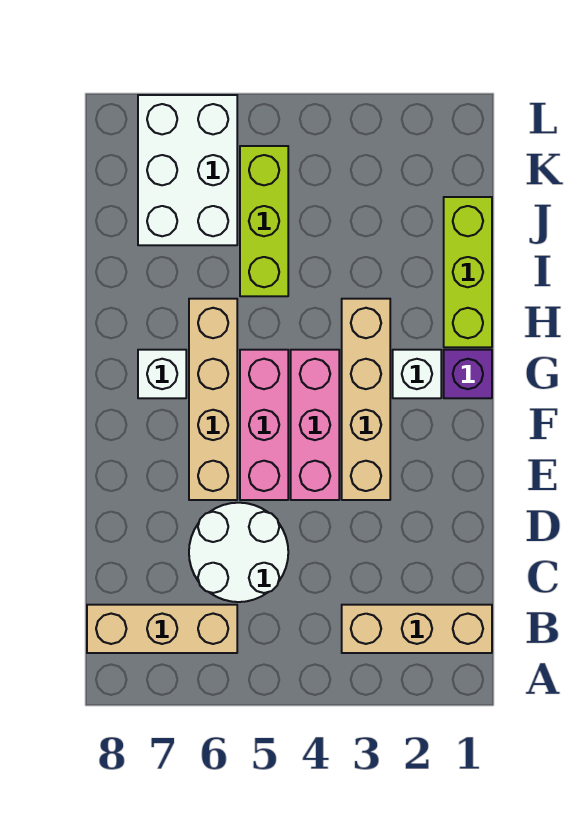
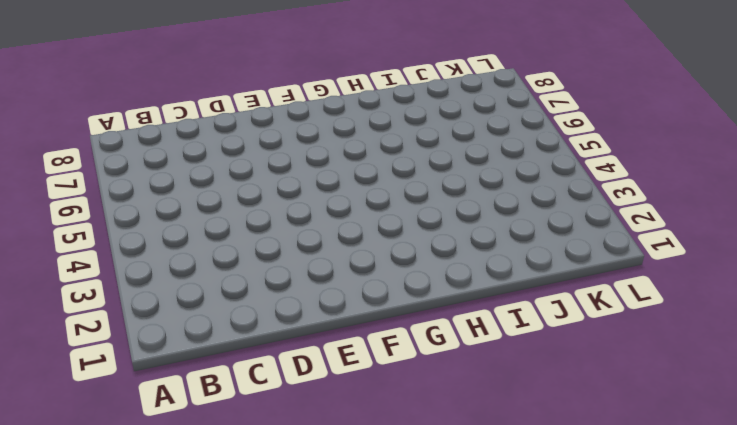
none -> tan brick B1:B3 level 1
none -> tan brick B6:B8 level 1
none -> white round brick C5:D6 level 1

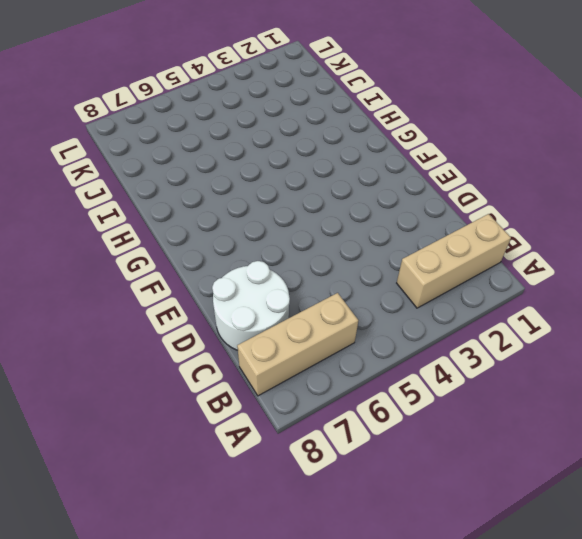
white round brick C7:D8 level 1 -> white round brick C5:D6 level 1
none -> tan brick E3:H3 level 1
none -> pink brick E4:G4 level 1
none -> pink brick E5:G5 level 1

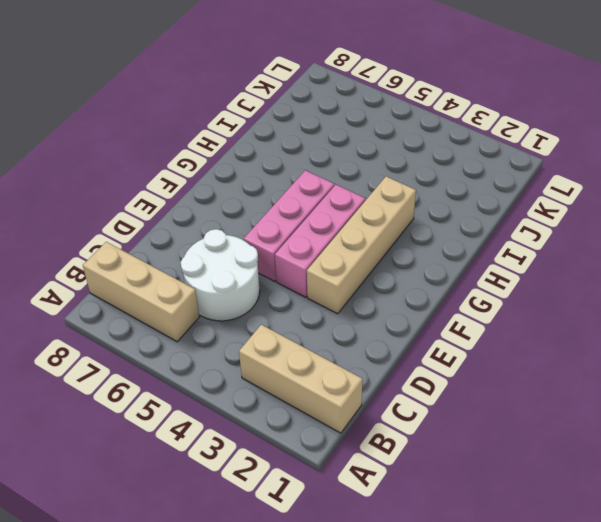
none -> tan brick E6:H6 level 1
none -> purple brick G1 level 1
none -> white brick G2 level 1

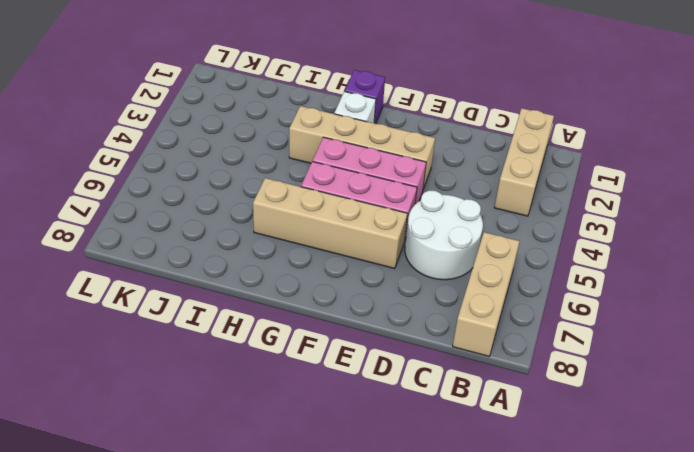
none -> white brick G7 level 1
none -> lime brick H1:J1 level 1
none -> lime brick I5:K5 level 1

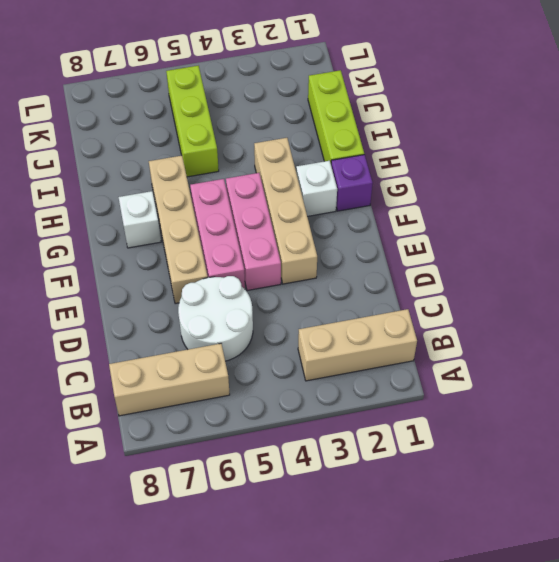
none -> white brick J6:L7 level 1

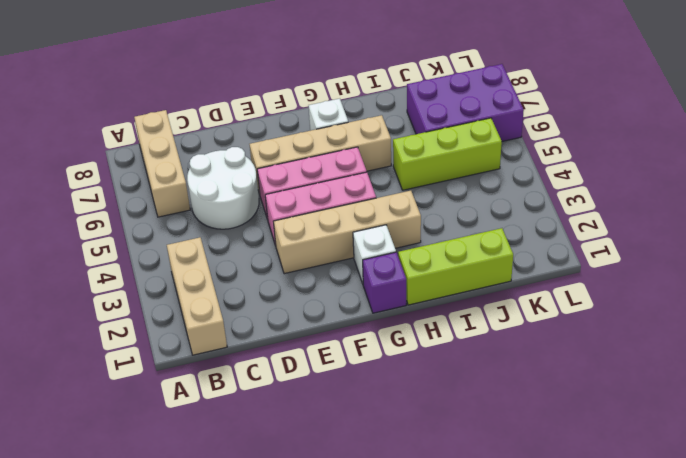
purple brick J6:L7 level 1 -> white brick J6:L7 level 1

